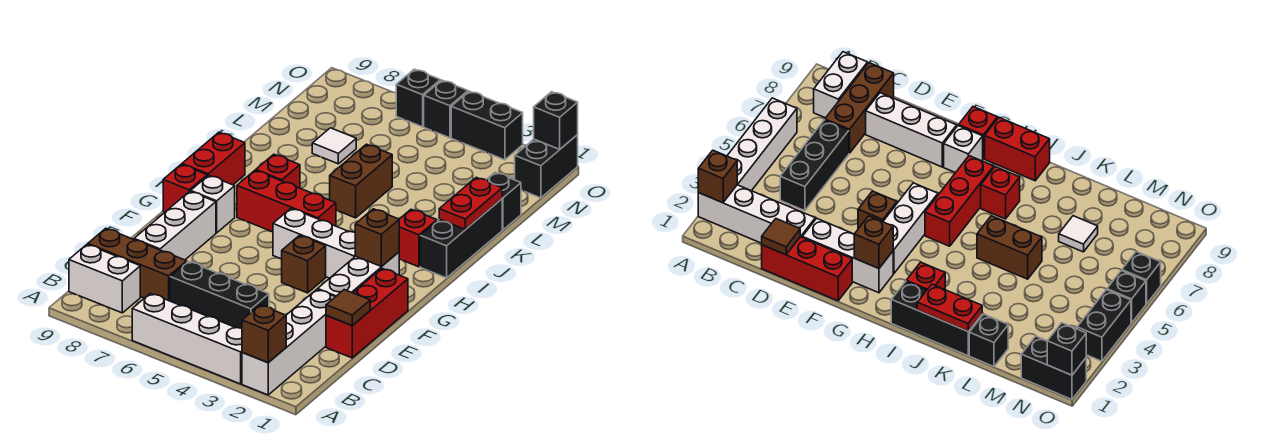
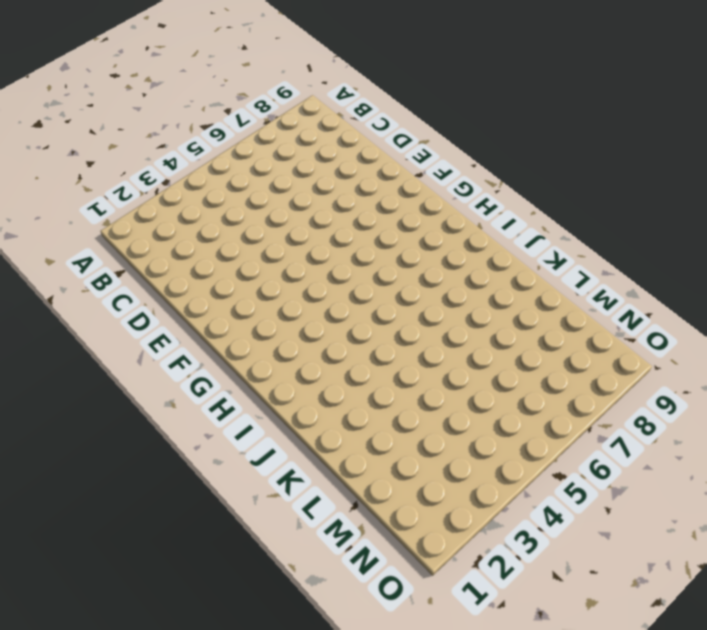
none -> white brick A2:D2 level 1
none -> white brick A3:A6 level 1
none -> white brick B8:B9 level 1

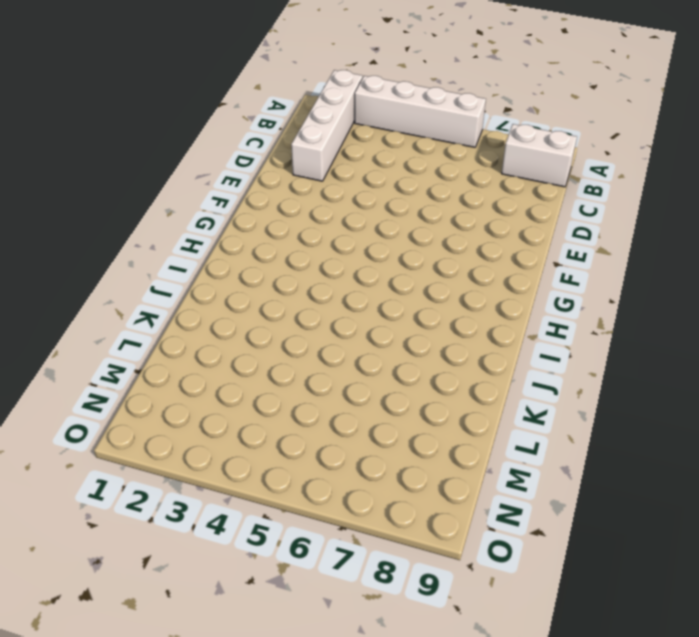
none -> black brick C4:C6 level 1
none -> brown brick C7:C9 level 1
none -> red brick D1:F1 level 1

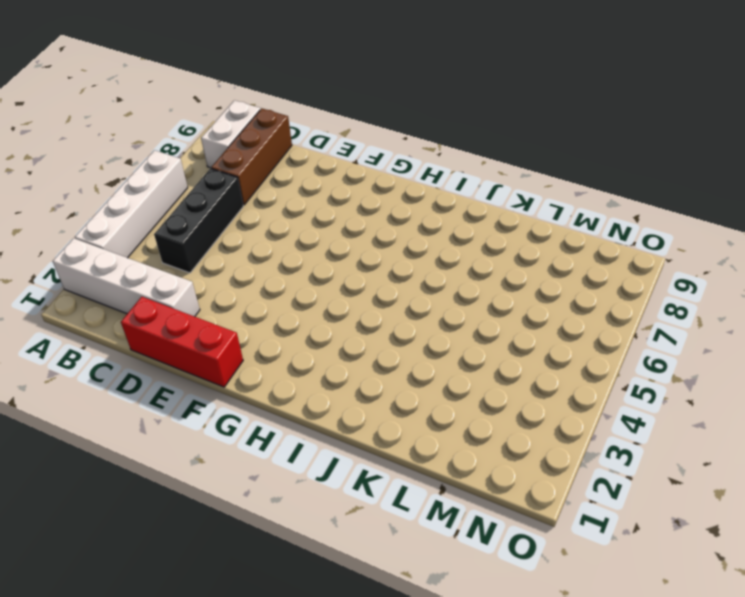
none -> white brick D8:F8 level 1
none -> white brick E2:G2 level 1
none -> brown brick F4 level 1

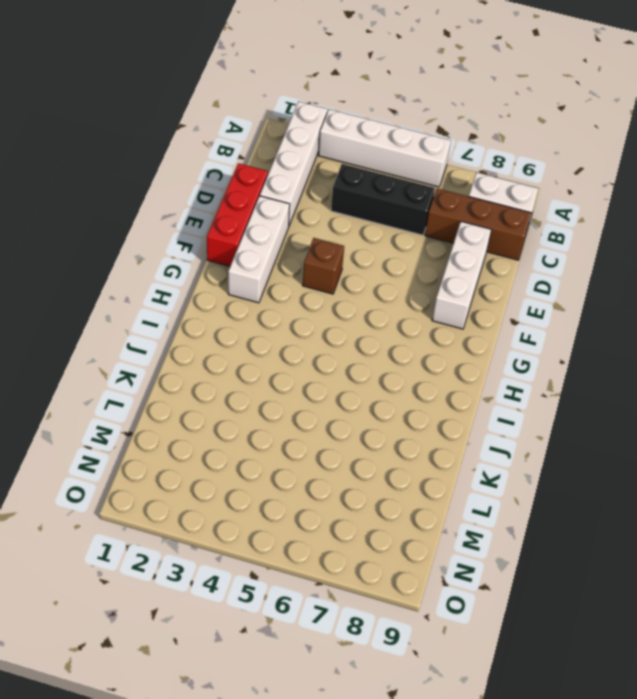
none -> white brick G3:G5 level 1
none -> white brick G8 level 1
none -> red brick G9 level 1

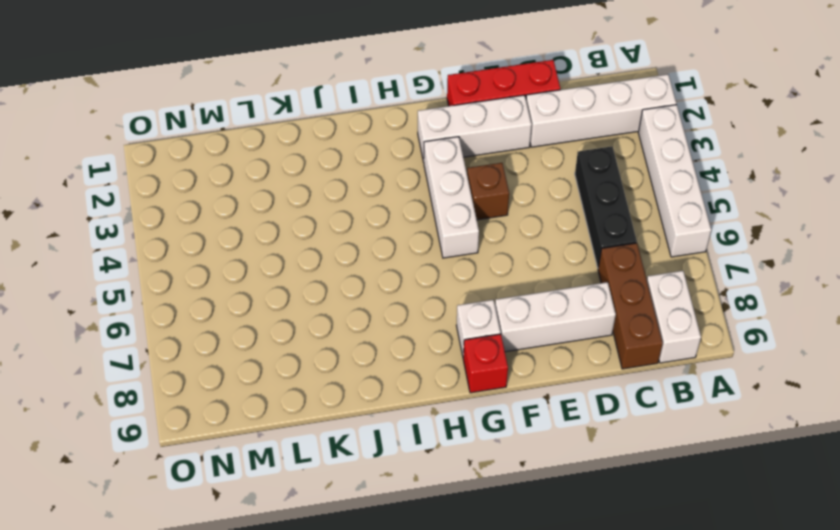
none -> red brick H5:H7 level 1
none -> red brick H9:I9 level 1
none -> black brick I1:K1 level 1

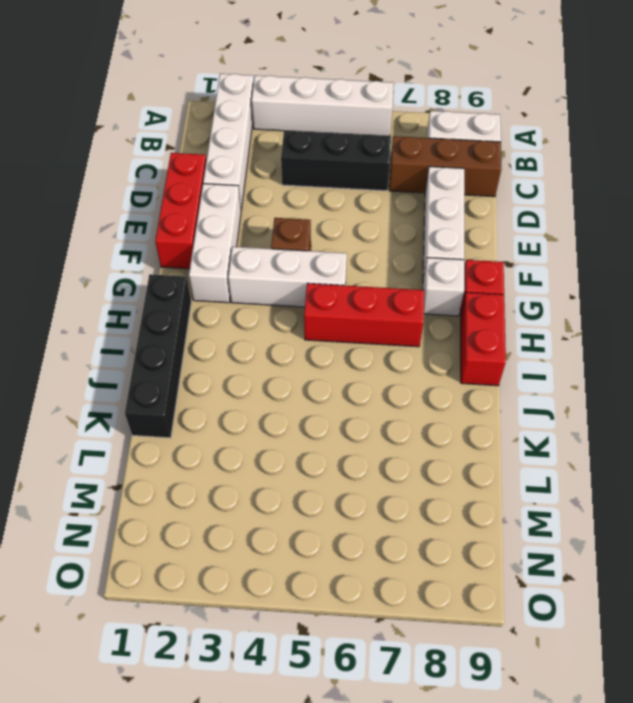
black brick H1:K1 level 1 -> black brick I1:K1 level 1
none -> red brick I2 level 1
none -> red brick I7 level 1
none -> brown brick J5:K5 level 1

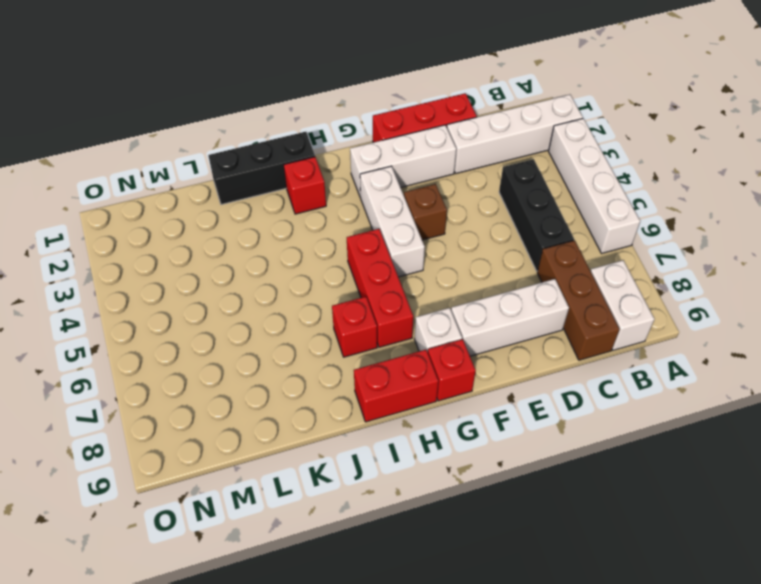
none -> brown brick J5:K5 level 1
none -> black brick L1 level 1
none -> white tile L7 level 1

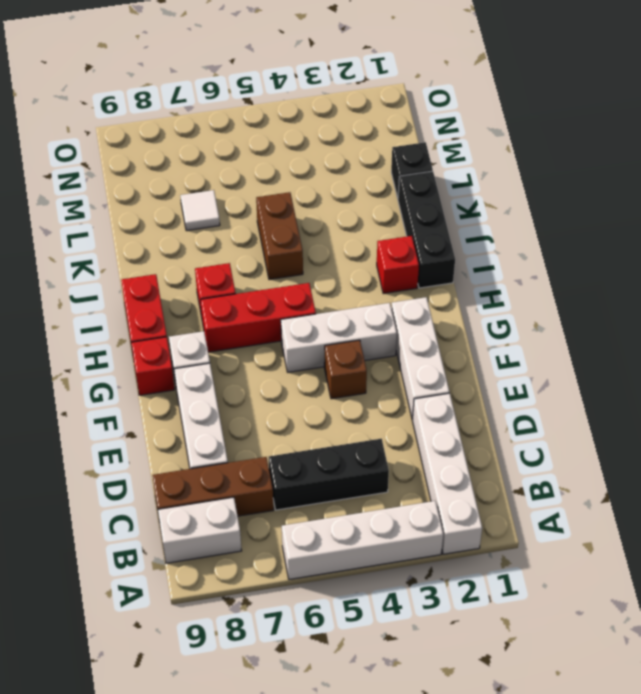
none -> red brick D1:F1 level 1
none -> black brick N1:O1 level 1
none -> black brick O3:O4 level 1

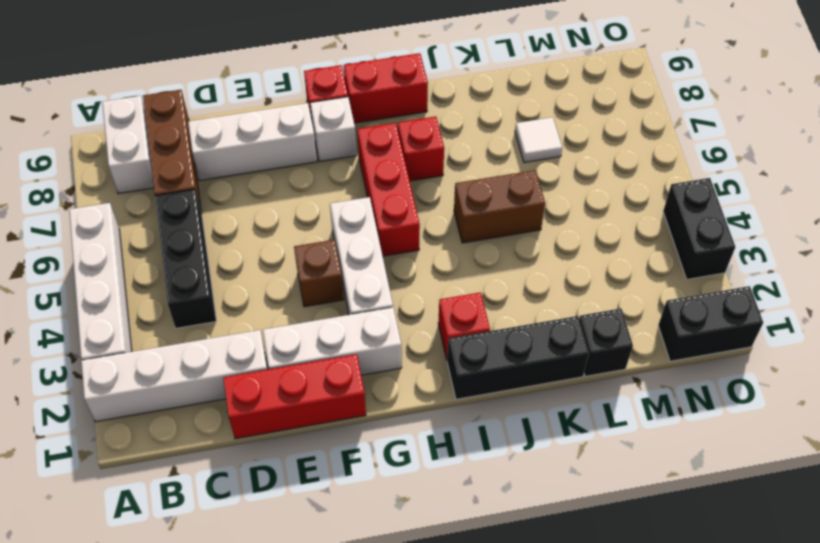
none -> black brick O5 level 1
none -> black brick O6 level 1
none -> brown brick A2 level 2

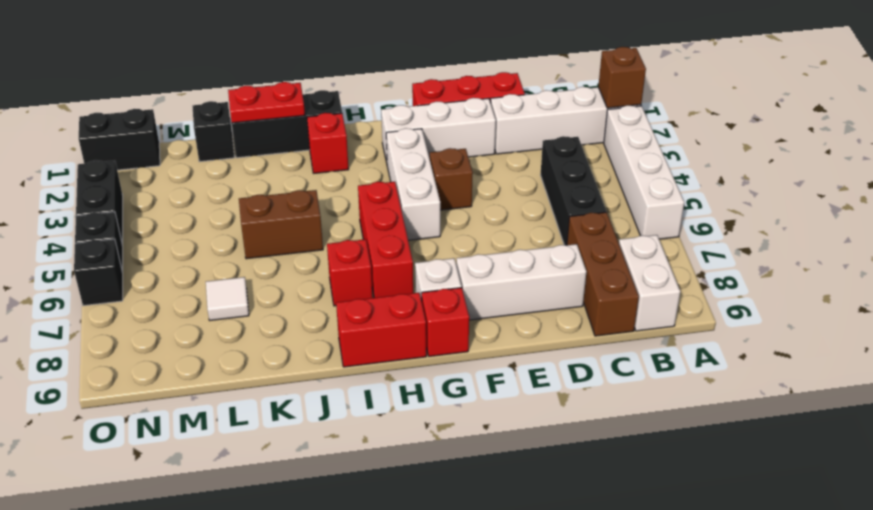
none -> brown tile D1 level 2
none -> brown brick G2 level 2
none -> black brick O1 level 2

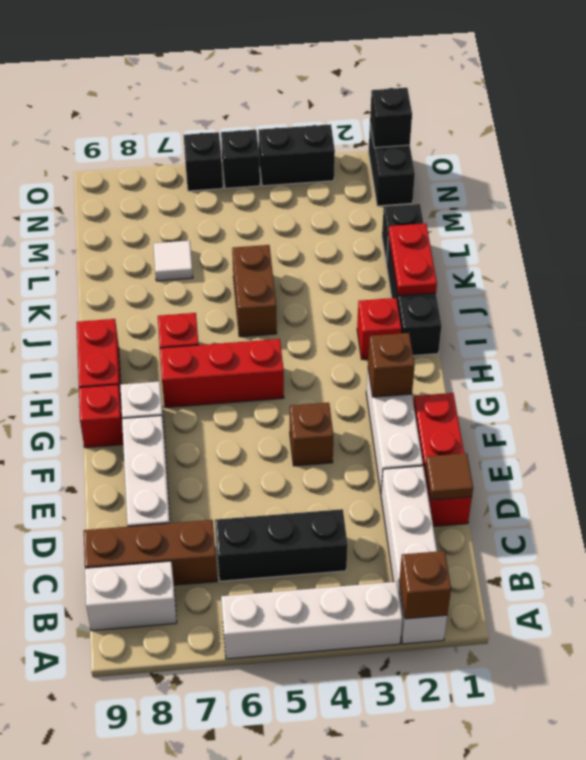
none -> white brick G3:G5 level 1

